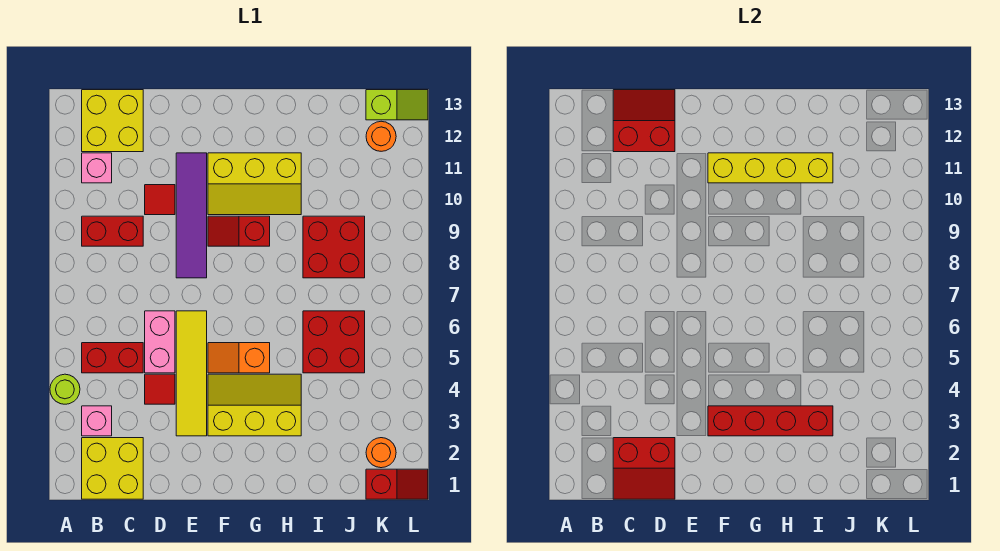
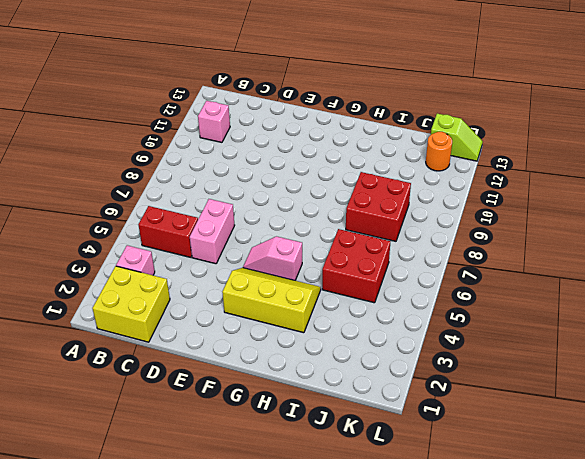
pink slope F5:G5 level 1 top G -> orange slope F5:G5 level 1 top G
none -> lime round brick A4 level 1
none -> red brick B9:C9 level 1
none -> yellow brick B12:C13 level 1

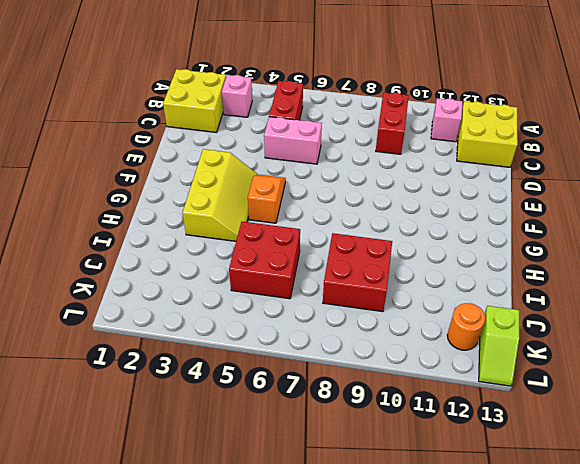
none -> lime round brick A4 level 1
none -> red tile D4 level 1
none -> red tile D10 level 1

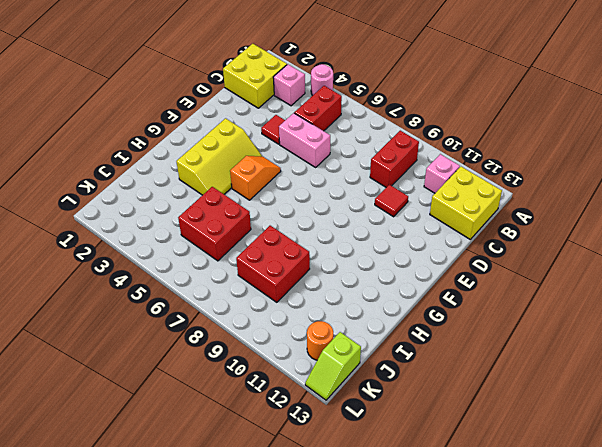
pink round brick A4 level 1 -> lime round brick A4 level 1
none -> yellow tile E3:E6 level 1
none -> purple tile E8:E11 level 1
none -> red slope F9:G9 level 1 top G

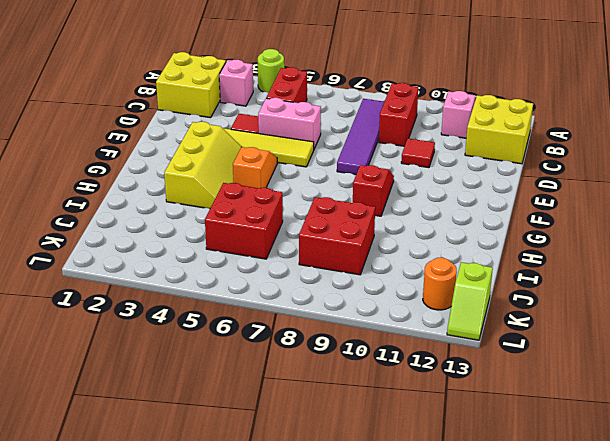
purple tile B8:E8 level 1 -> purple tile E8:E11 level 1
none -> yellow slope F10:H11 level 1 top 11
none -> red slope K1:L1 level 1 top K
none -> orange round brick K2 level 1

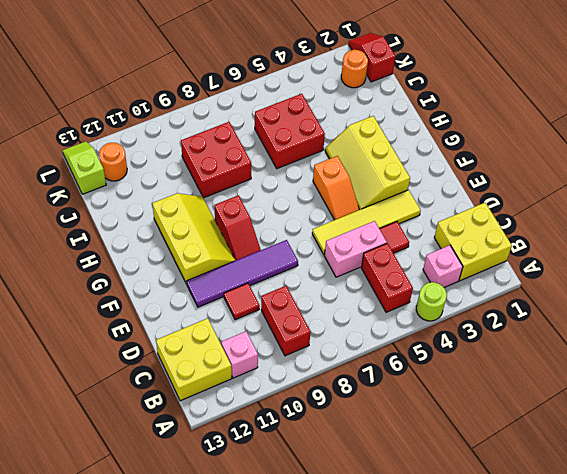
none -> red slope C1:D2 level 2 top 2
none -> red slope C12:D13 level 2 top 12
none -> red brick F3:I3 level 2

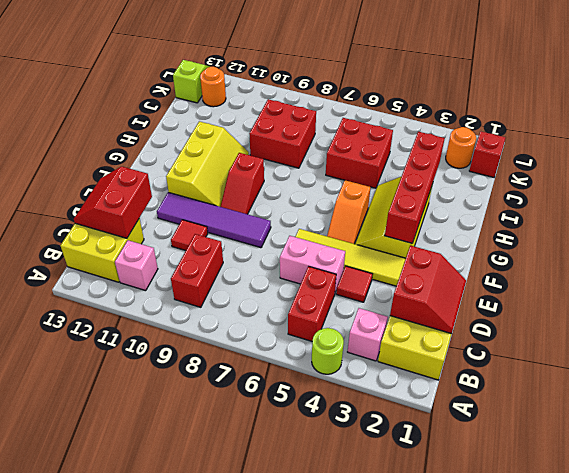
none -> yellow brick F11:I11 level 2

